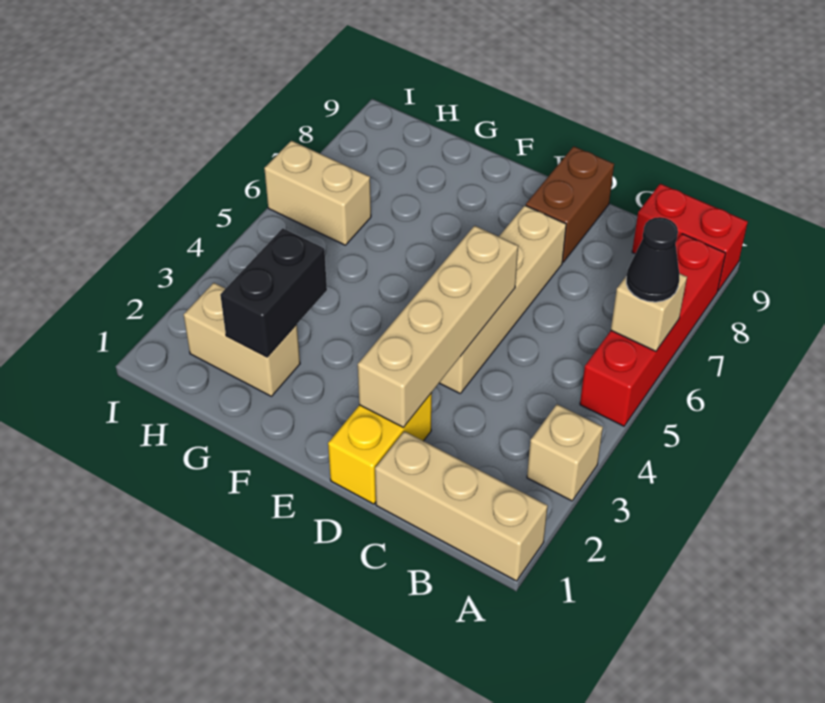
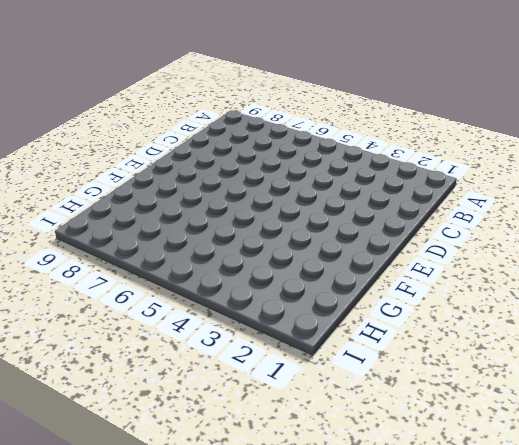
none -> tan brick A1:C1 level 1
none -> tan brick A3 level 1
none -> red brick A5:A8 level 1

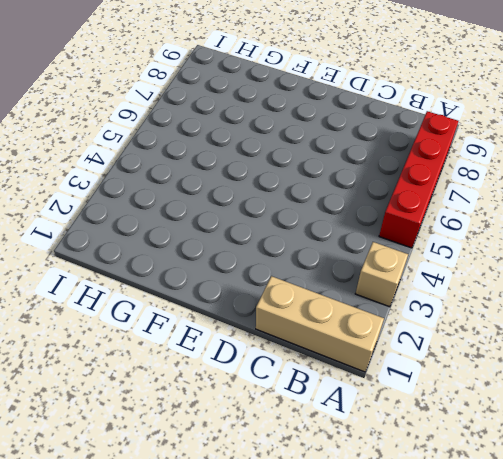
none -> red brick A9:B9 level 1
none -> yellow brick D1:D2 level 1
none -> tan brick D4:D7 level 1

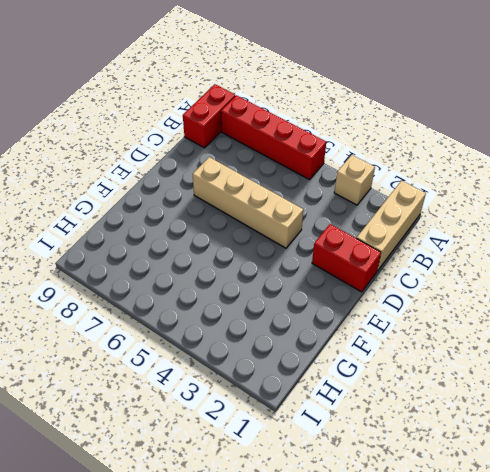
red brick D1:D2 level 1 -> yellow brick D1:D2 level 1
none -> brown brick D8:D9 level 1
none -> tan brick G2:H2 level 1
none -> tan brick H6:I6 level 1

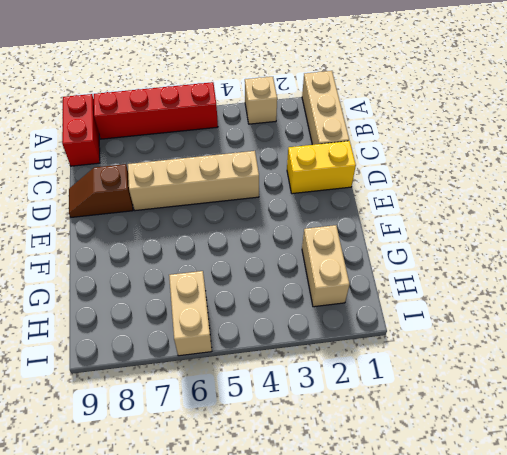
brown slope D8:D9 level 1 top 8 -> brown brick D8:D9 level 1
none -> tan brick A6 level 2
none -> tan brick D2:D5 level 2
none -> black brick G2:G3 level 2

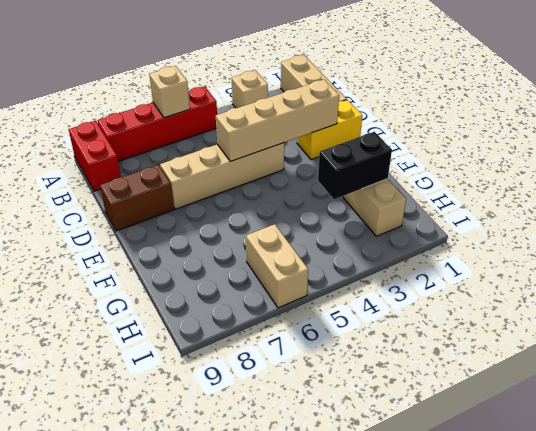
none -> black cone A6 level 3

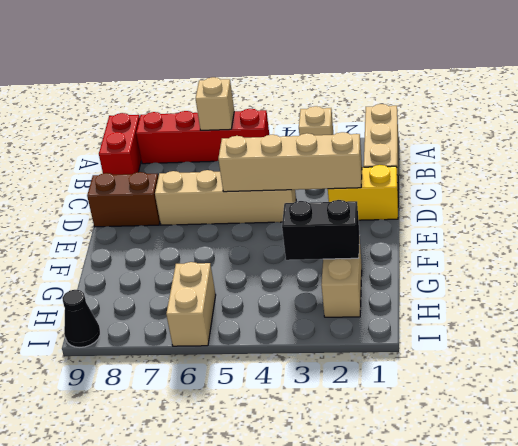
black cone I9 level 1 -> black cone A6 level 3

